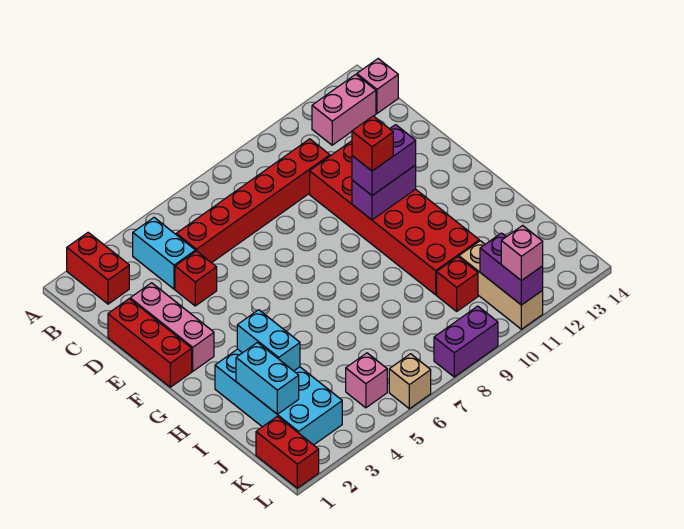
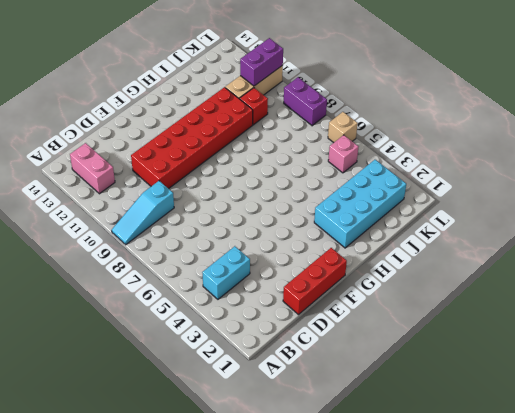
cyan slope A9:C9 level 1 top C -> red brick C5:C10 level 1
none -> red brick A2:B2 level 1
none -> pink brick B14 level 1
none -> pink brick D2:F2 level 1

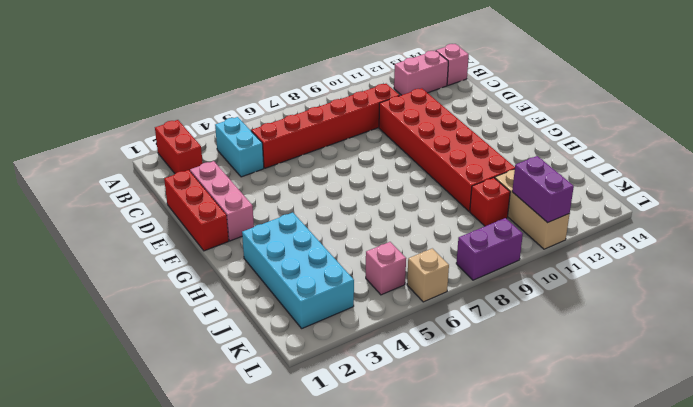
none -> red brick D4 level 1
none -> red brick K1:L1 level 1
none -> purple brick F10:F11 level 2

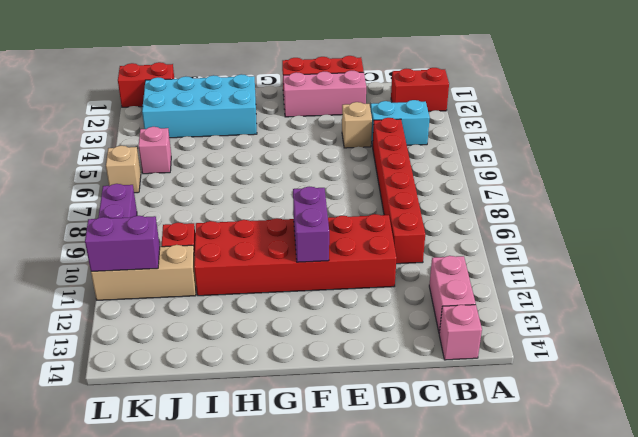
tan brick D4 level 1 -> red brick D4 level 1
none -> cyan brick H3:I3 level 2
none -> cyan brick I2:J2 level 2
none -> purple brick F10:F11 level 3

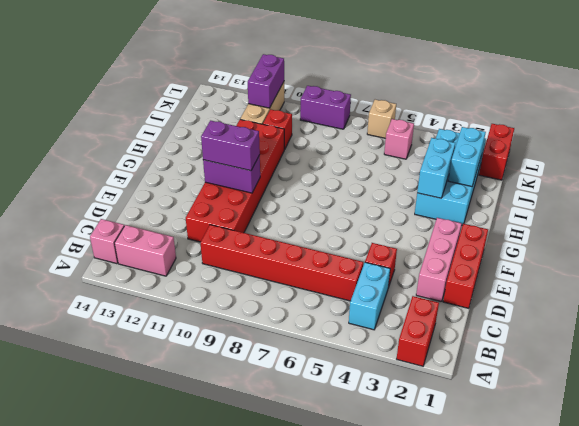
none -> pink brick L11 level 3
none -> red brick F10 level 4

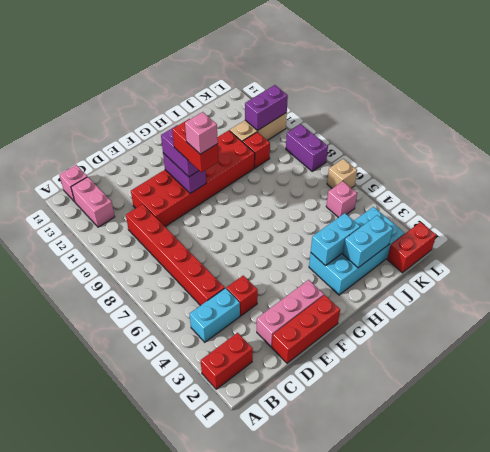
red brick F9:F10 level 4 -> red brick F10 level 4
pink brick F9 level 5 -> pink brick L11 level 3

